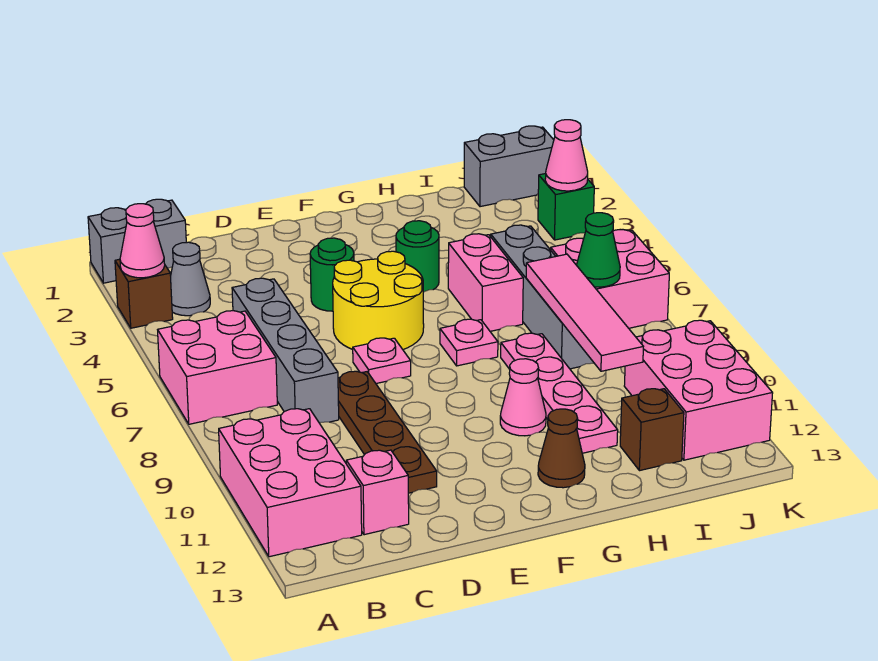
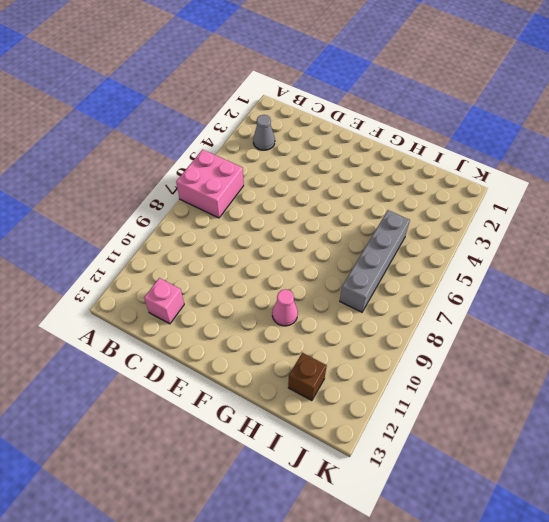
none -> grey brick A1:B1 level 1
none -> brown brick A3 level 1
none -> pink brick A10:B12 level 1

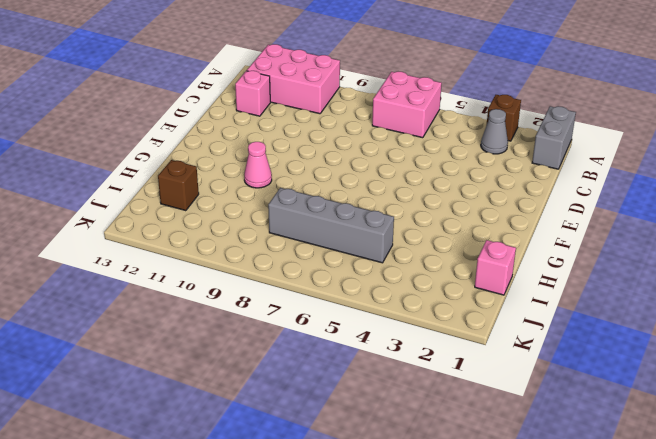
pink brick I1 level 1 -> none
none -> grey brick C5:C8 level 1
none -> brown plate D8:D11 level 1
none -> green round brick E4 level 1

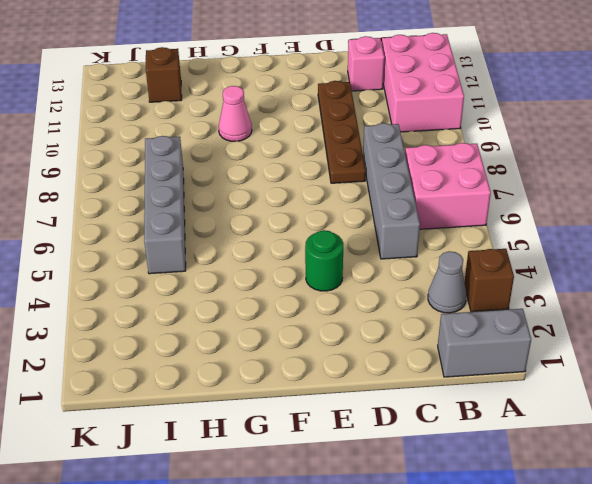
none -> yellow round brick E5:F6 level 1
none -> pink plate E7 level 1
none -> green round brick G4 level 1

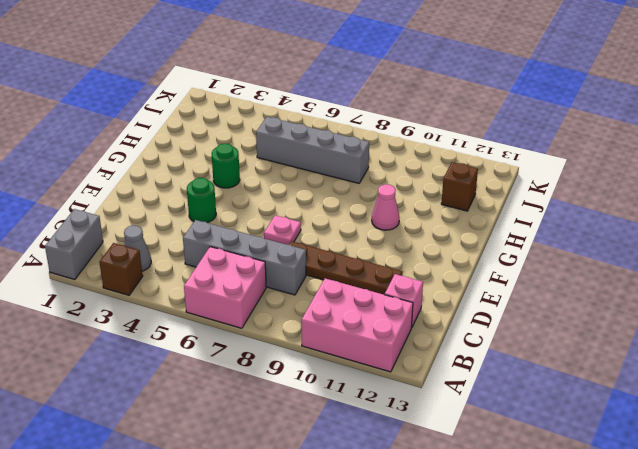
none -> yellow round brick E5:F6 level 1
none -> pink plate G7 level 1
none -> brown cone G12 level 1

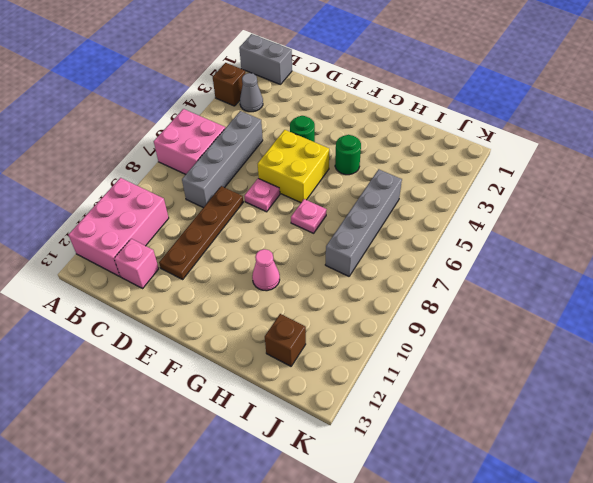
yellow brick E5:F6 level 1 -> yellow round brick E5:F6 level 1
none -> brown cone G12 level 1
none -> pink brick H5:H6 level 1
none -> pink plate H8:H11 level 1

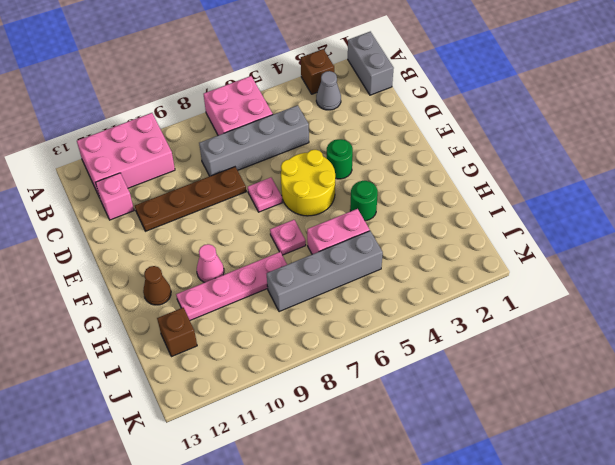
none -> grey brick J1:K1 level 1
none -> pink brick J6:K7 level 1
none -> pink brick J10:K12 level 1

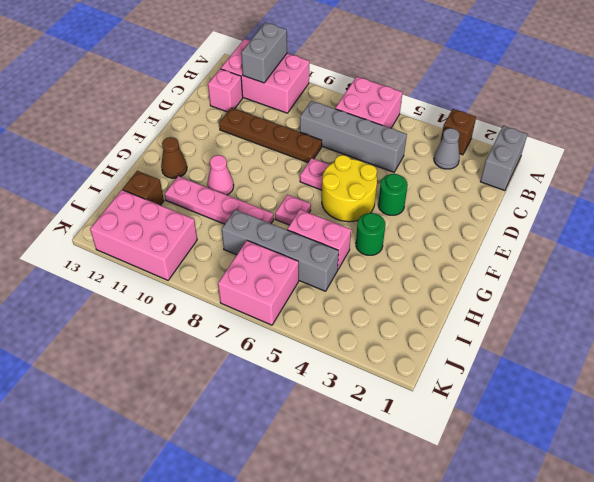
grey brick A11:B11 level 2 -> grey brick J1:K1 level 1
none -> green brick K3 level 1
none -> pink cone A3 level 2
none -> pink tile I7:I10 level 2

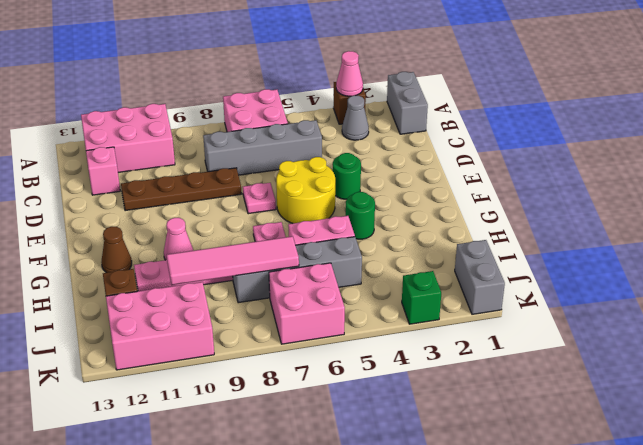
none -> green cone J7 level 2
none -> pink cone K3 level 2

